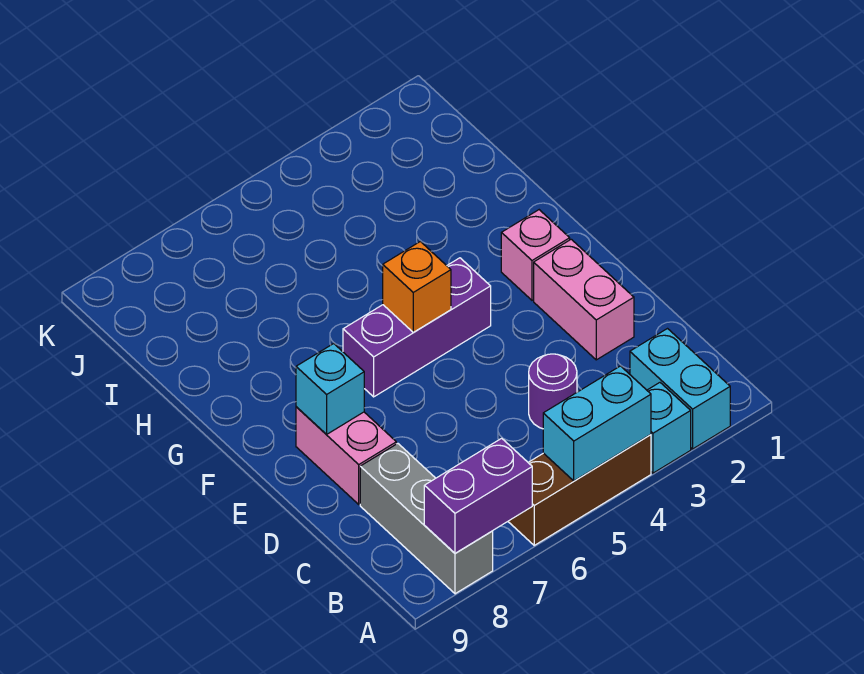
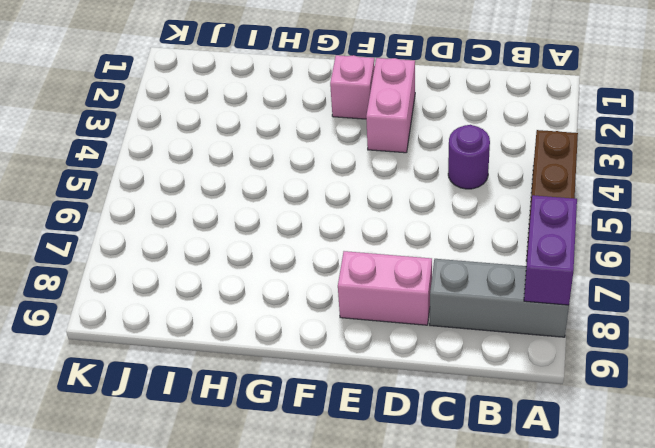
pink brick E2:E3 level 1 -> pink brick D2:E2 level 1
none -> cyan brick A2:B2 level 1
none -> cyan brick A3 level 1
none -> purple brick F4:F6 level 1

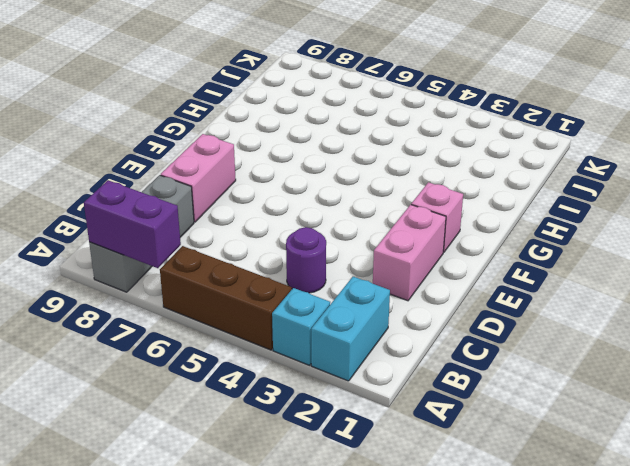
none -> purple brick F4:F6 level 1
none -> cyan brick A4:A5 level 2
none -> cyan brick E8 level 2

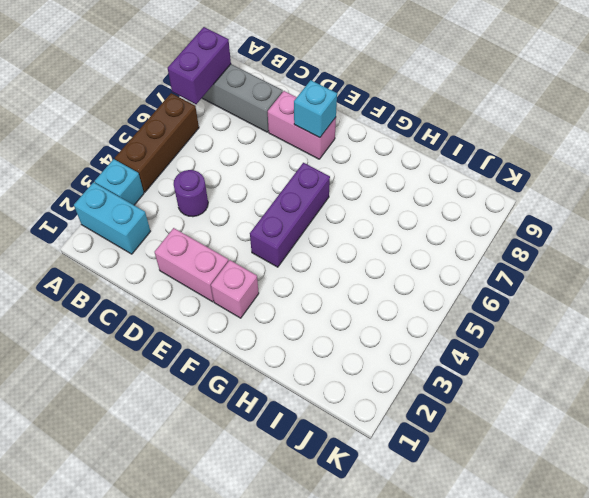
none -> cyan brick A4:A5 level 2
none -> orange brick F5 level 2

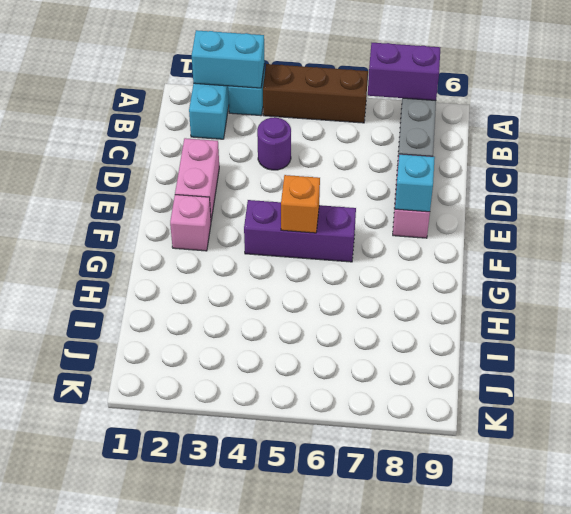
cyan brick A2:A3 level 2 -> cyan brick A4:A5 level 2

